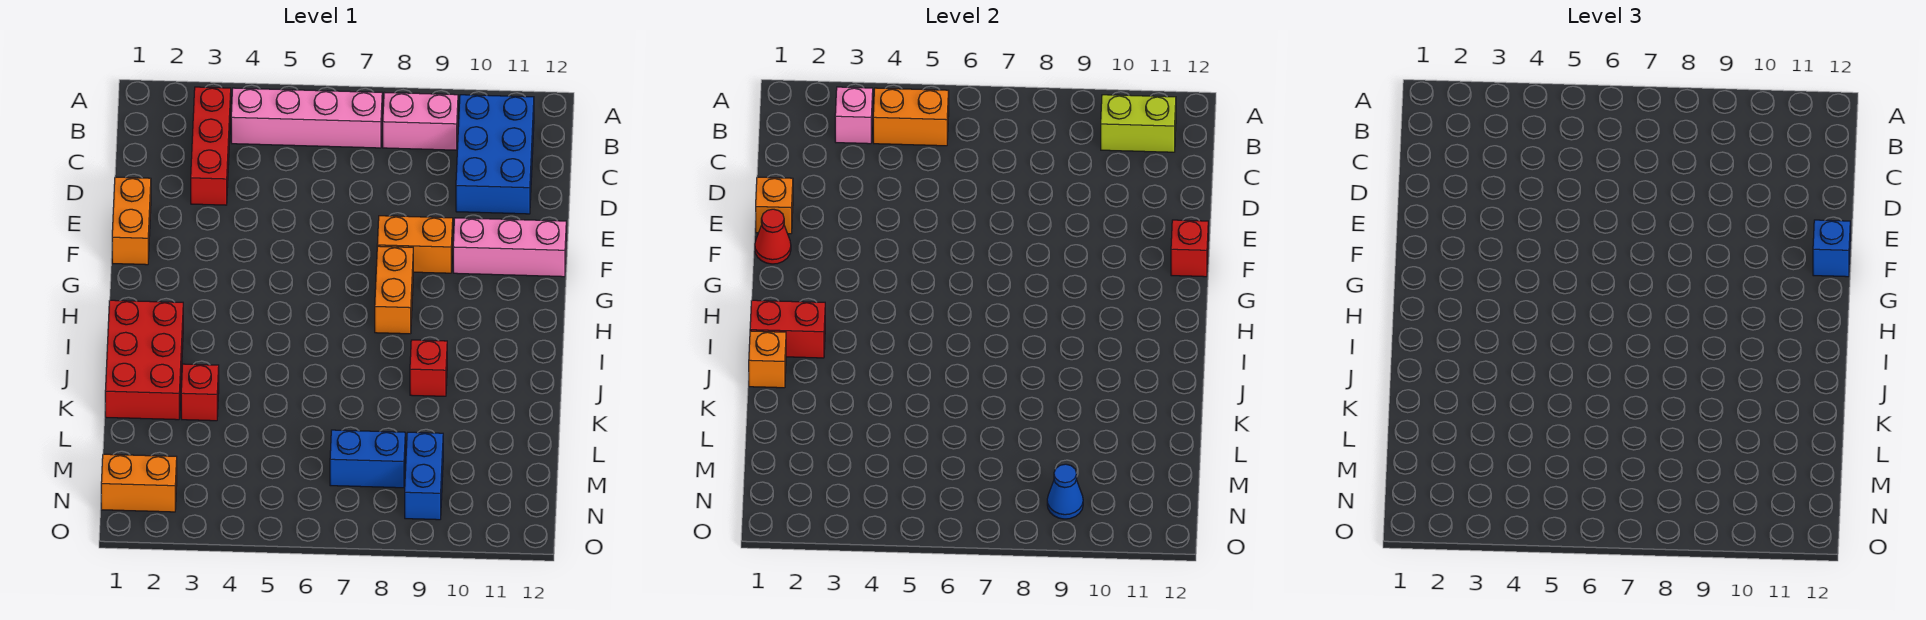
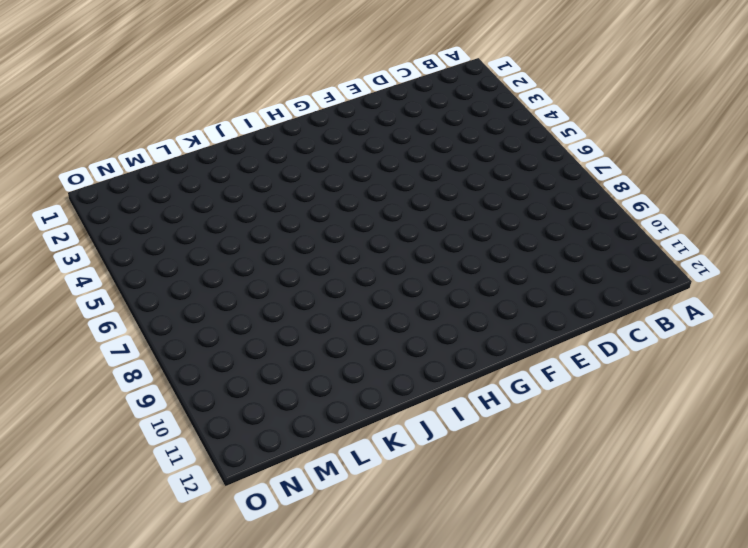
none -> red brick B3:D3 level 1
none -> pink brick B4:B7 level 1
none -> pink brick B8:B9 level 1

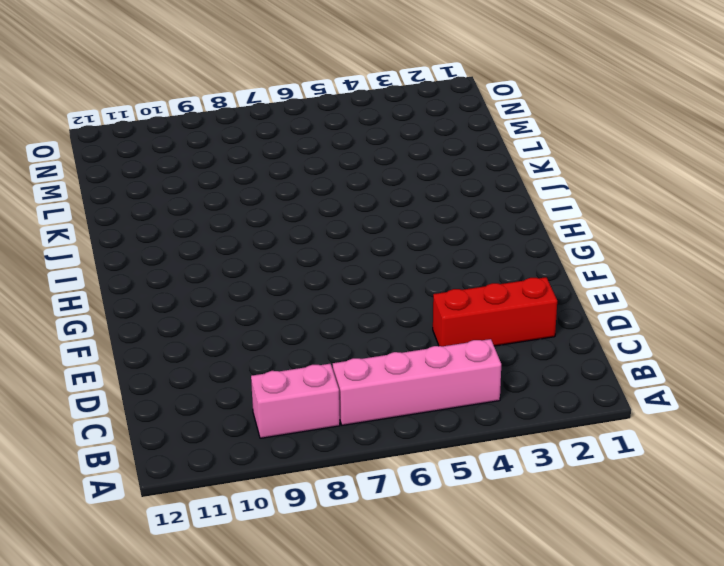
red brick D2:D4 level 1 -> red brick B3:D3 level 1
none -> blue brick B10:D11 level 1
none -> orange brick E1:F1 level 1
none -> orange brick F8:F9 level 1

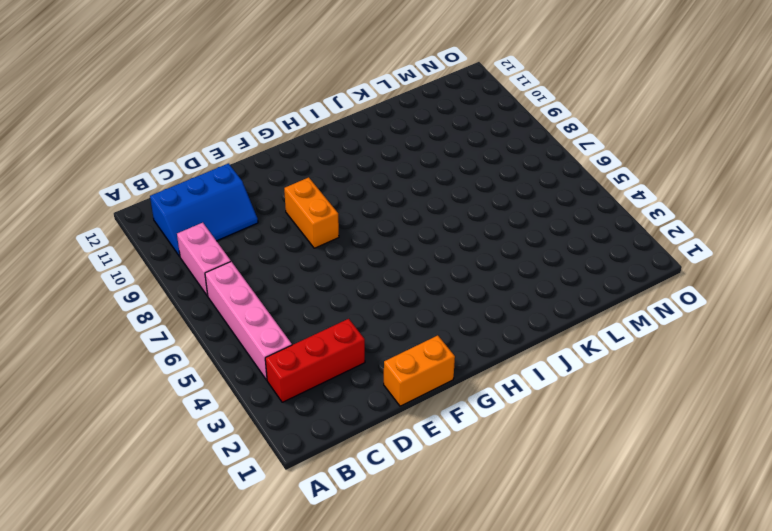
blue slope B10:D11 level 1 top 11 -> blue brick B10:D11 level 1
none -> pink brick F10:F12 level 1
none -> orange brick G8:H8 level 1
none -> red brick I1:K2 level 1

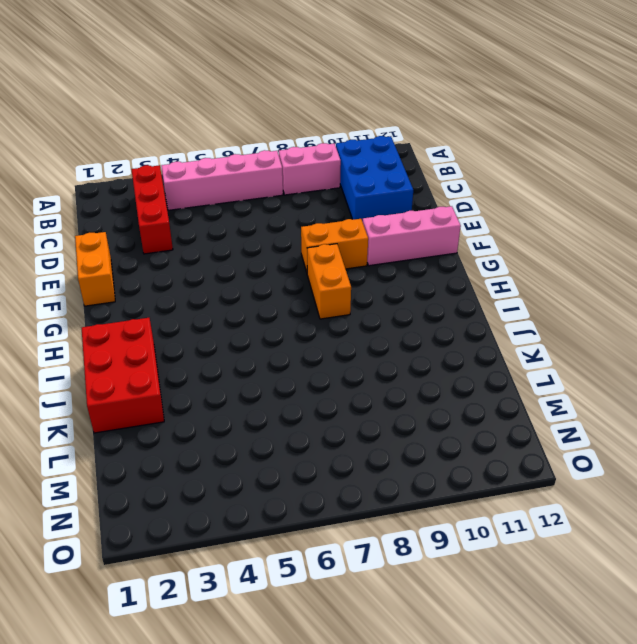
none -> red brick J9 level 1
none -> red brick K3 level 1
none -> blue brick M7:M8 level 1

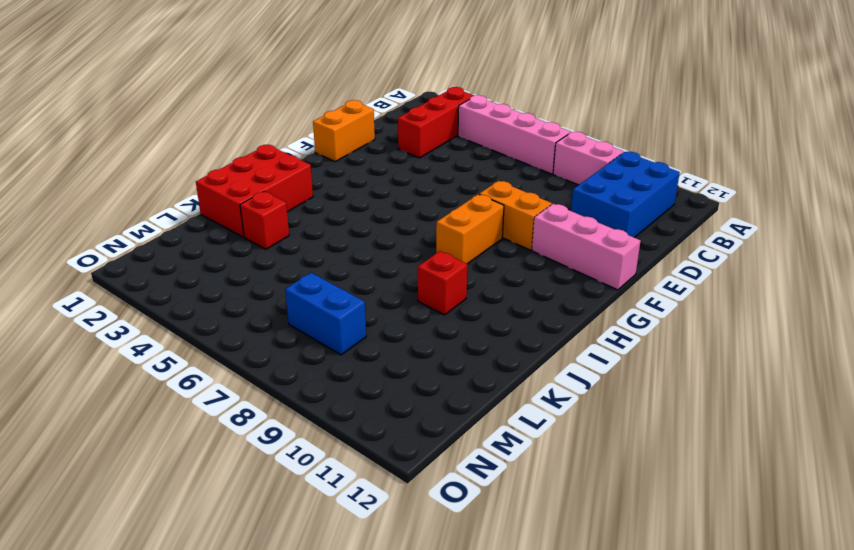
none -> blue brick M9:N9 level 1
none -> orange brick N1:N2 level 1
none -> pink brick B3 level 2

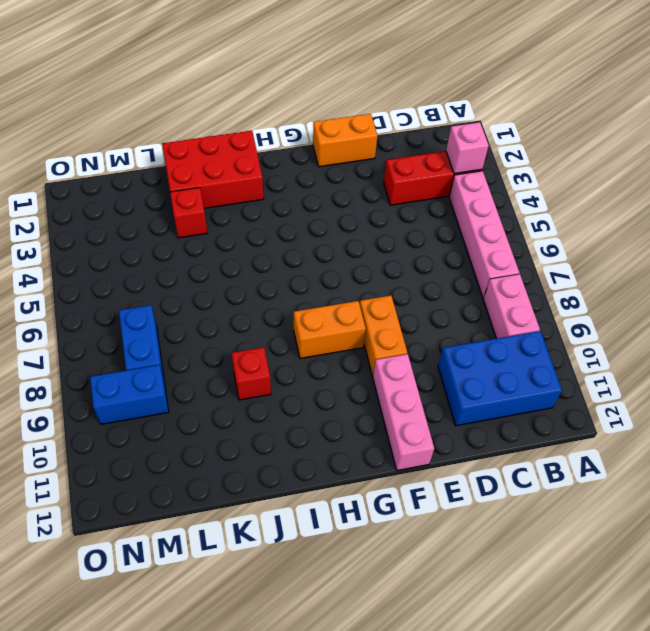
none -> orange brick N1:N2 level 1
none -> orange brick B4:B5 level 2
none -> lime brick B10:B11 level 2

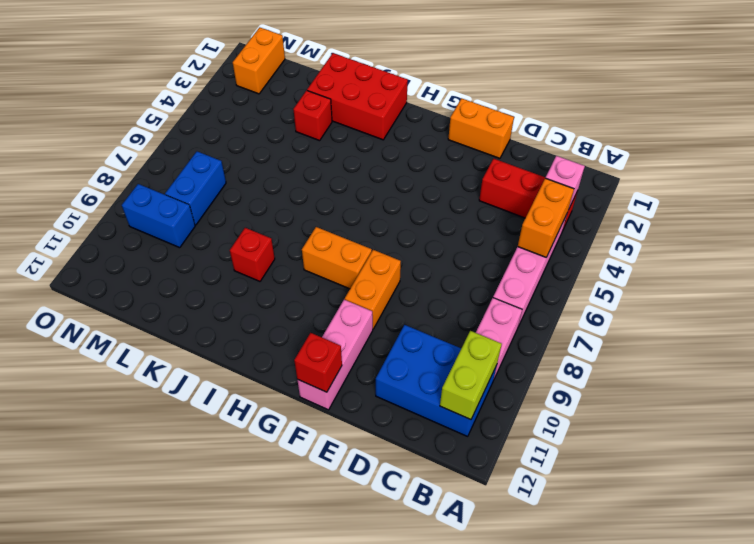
none -> orange brick E1 level 2
none -> red cone F1 level 2
none -> red brick I1:I2 level 2

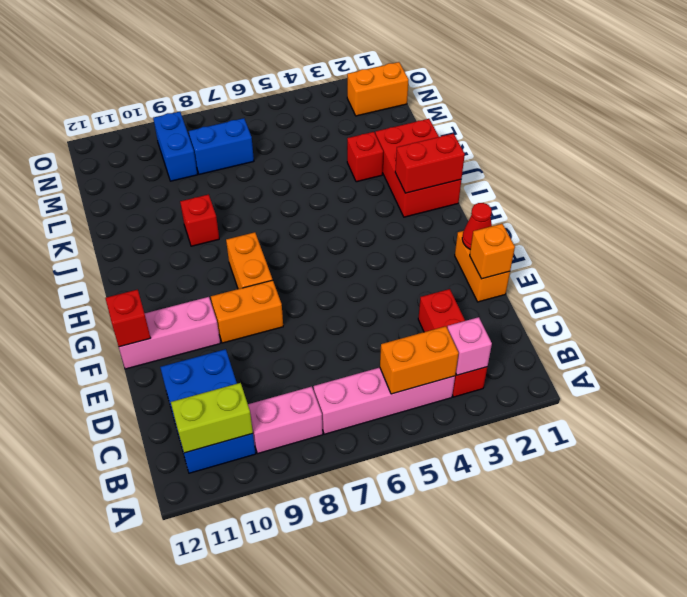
none -> orange brick J1 level 2
none -> blue cone N9 level 2
none -> blue brick F12 level 3

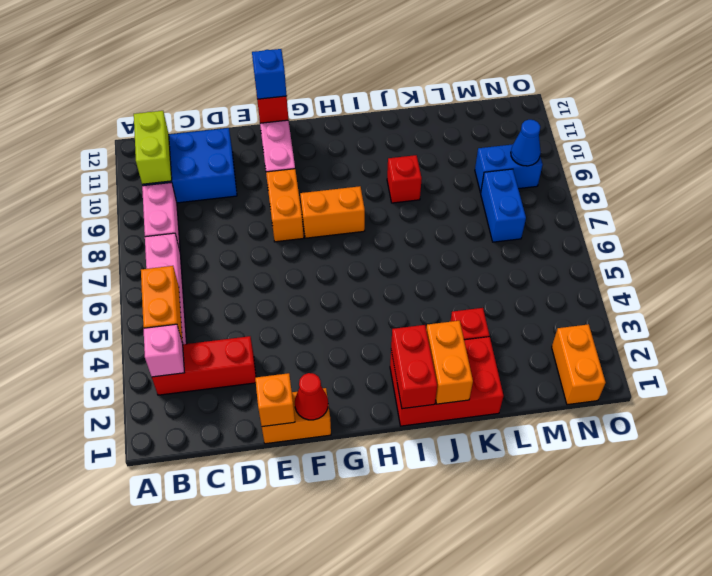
orange brick J1:J2 level 2 -> orange brick J1 level 2

